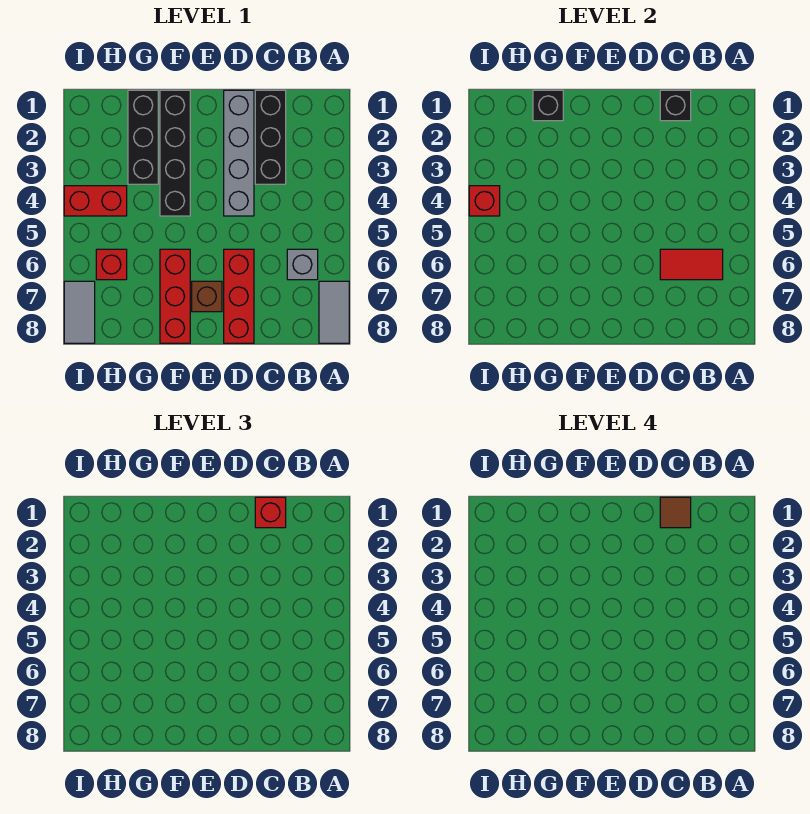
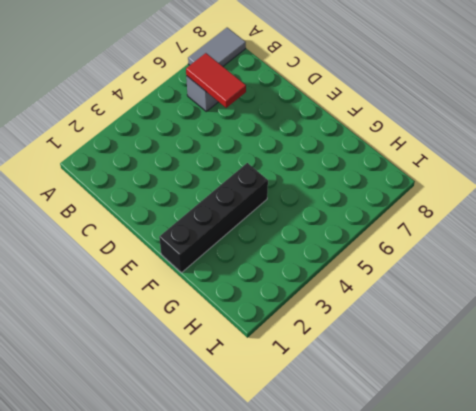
none -> black brick C1:C3 level 1
none -> grey brick D1:D4 level 1
none -> red brick D6:D8 level 1

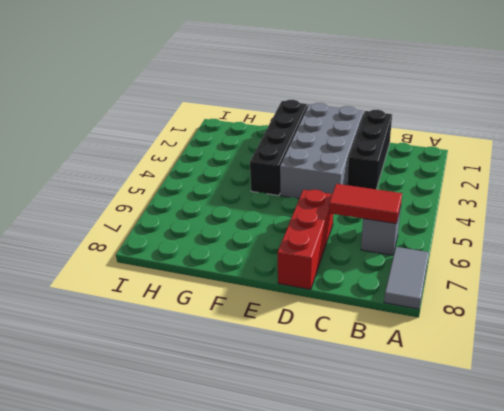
grey brick D1:E4 level 1 -> grey brick D1:D4 level 1
none -> brown brick E7 level 1
none -> red brick F6:F8 level 1
none -> black brick G1:G3 level 1

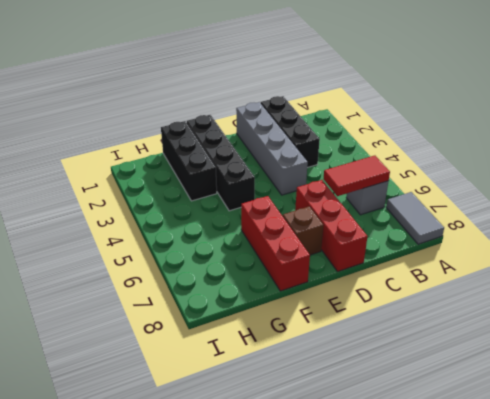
none -> red brick H4:I4 level 1
none -> red brick H6 level 1
none -> grey tile I7:I8 level 1

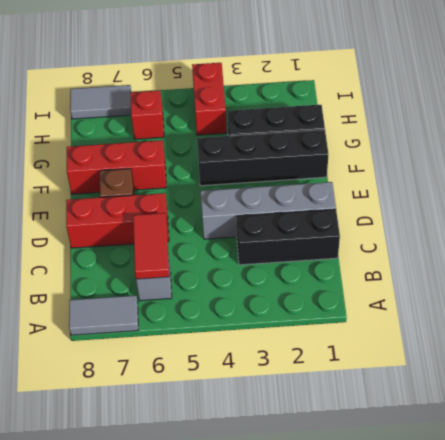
none -> black brick C1 level 2
none -> black brick G1 level 2
none -> red brick I4 level 2

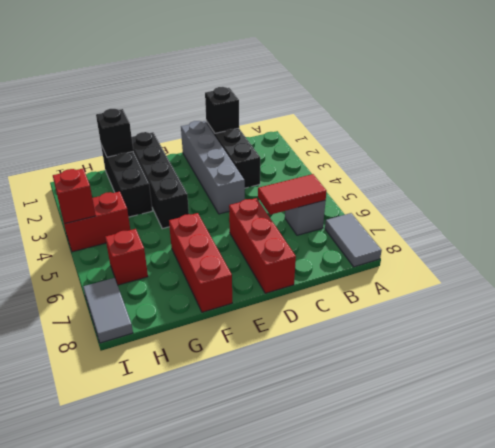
none -> brown brick E7 level 1
none -> red brick C1 level 3
none -> brown tile C1 level 4

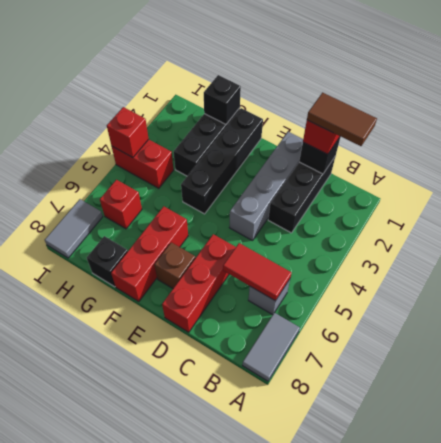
brown tile B1:C1 level 4 -> brown tile C1 level 4
black brick G8 level 1 -> none

